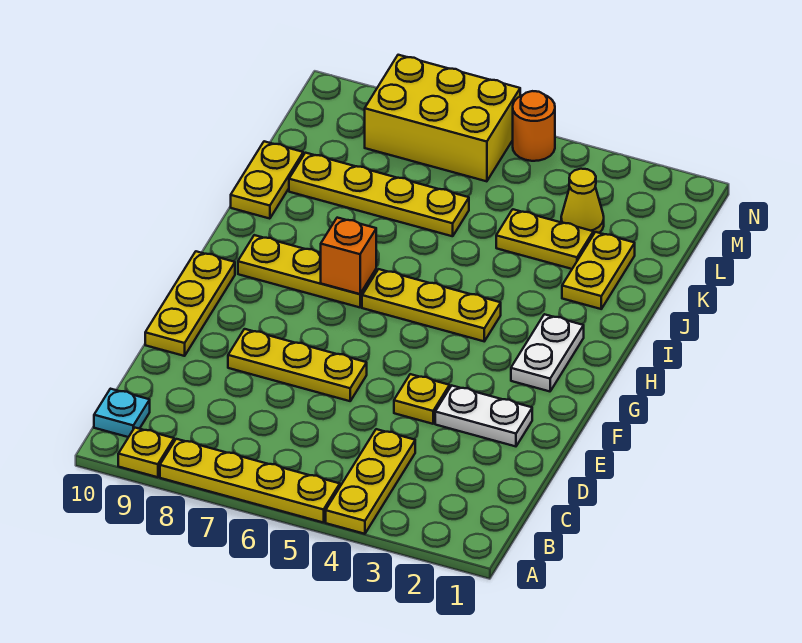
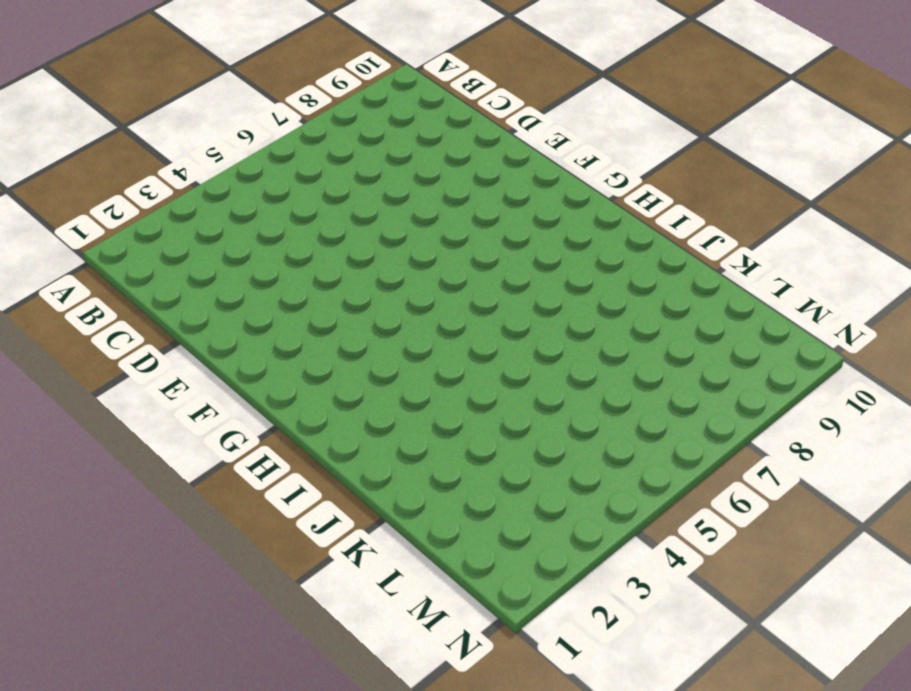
none -> yellow plate A4:C4 level 1
none -> yellow plate A5:A8 level 1
none -> yellow plate A9 level 1

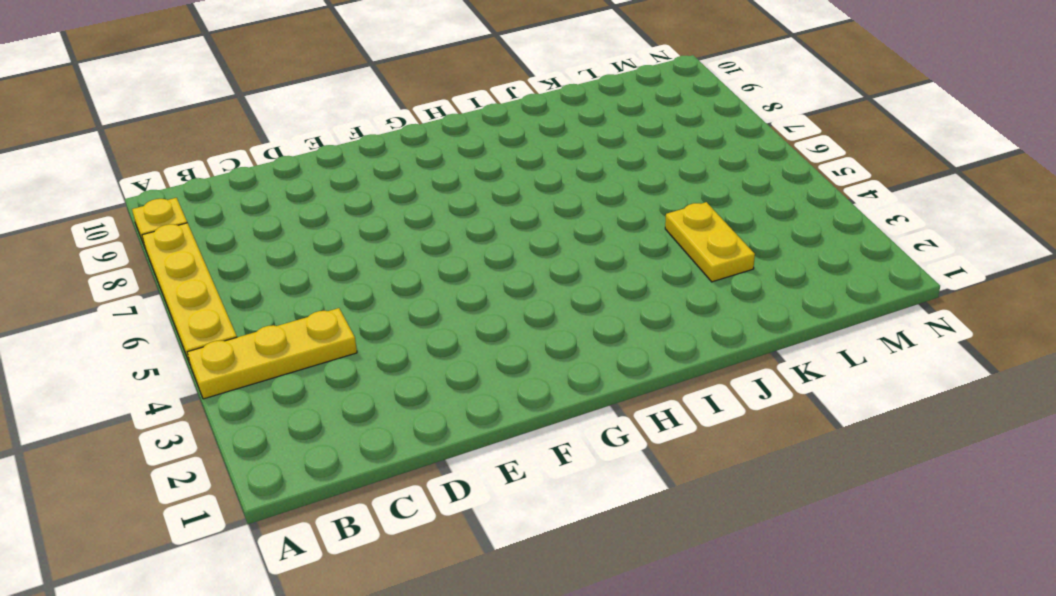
none -> cyan plate B10 level 1
none -> white plate E2:E3 level 1
none -> yellow plate E4 level 1

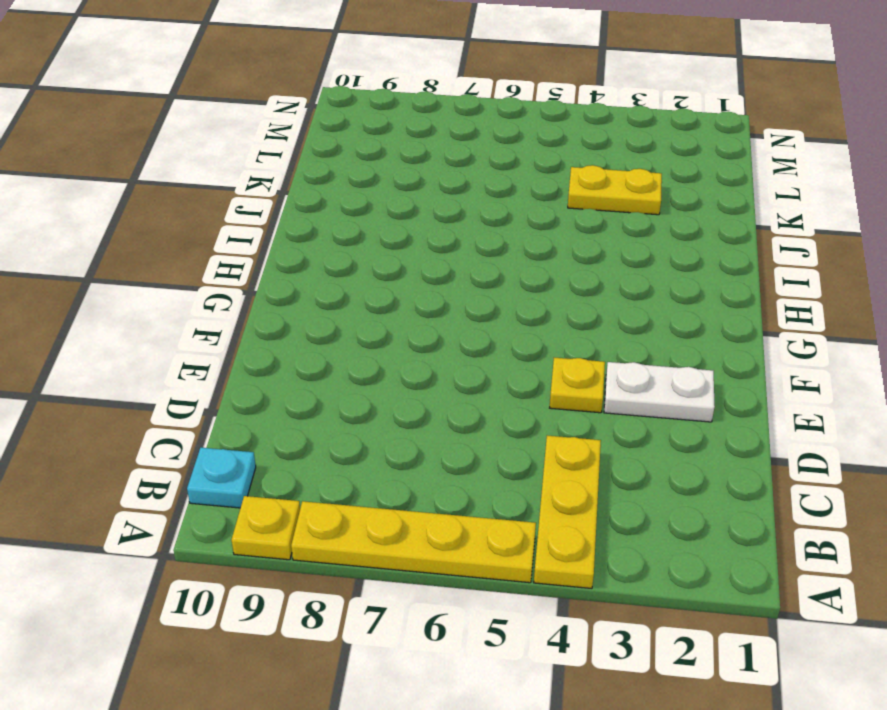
none -> yellow plate E6:E8 level 1
none -> yellow plate E10:G10 level 1
none -> white plate G2:H2 level 1

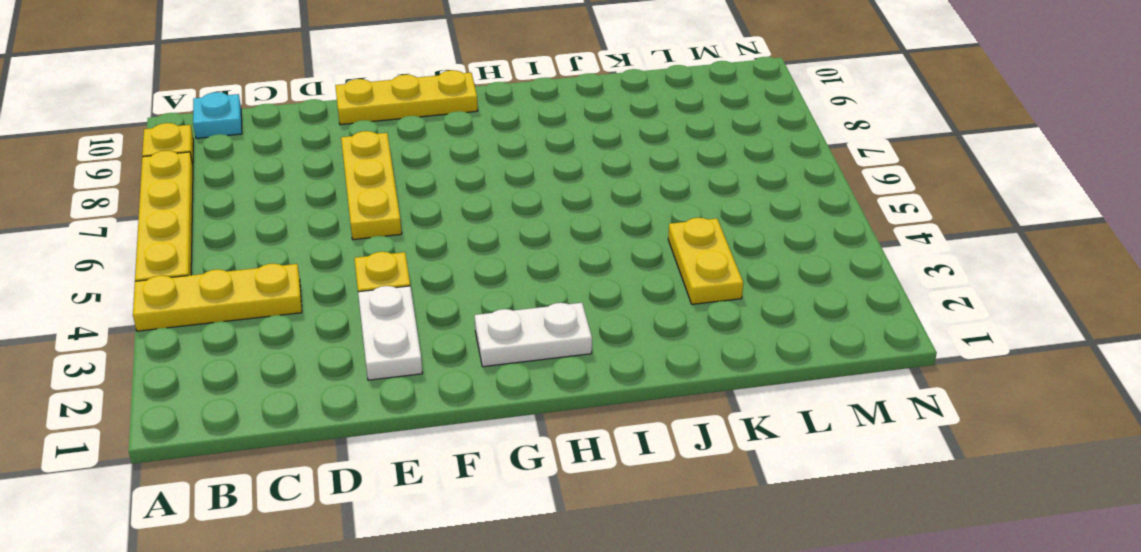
none -> yellow plate H4:H6 level 1
none -> yellow plate H7:H9 level 1
none -> yellow plate J2:K2 level 1

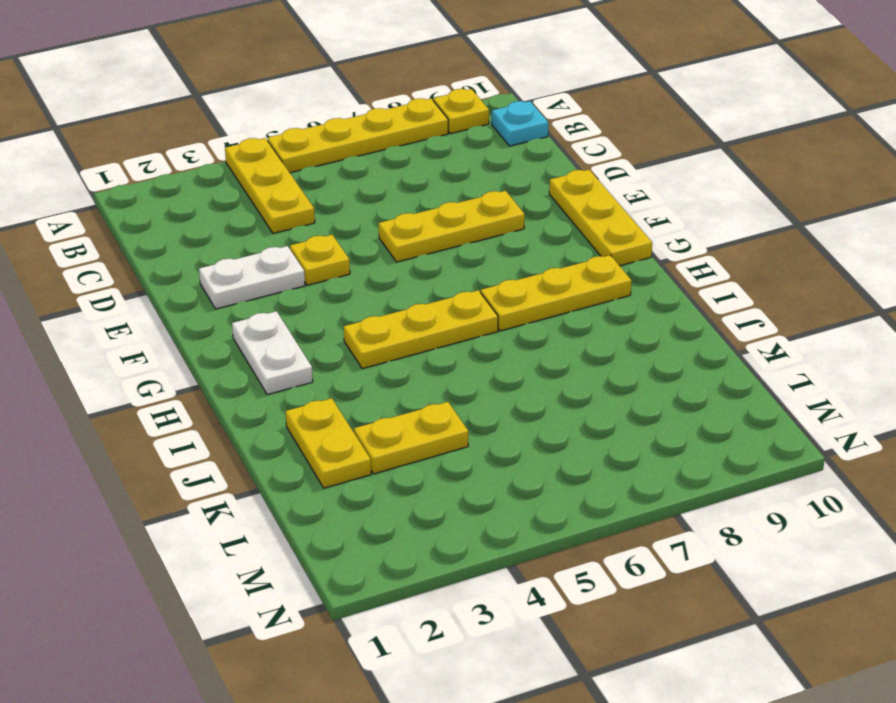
none -> yellow plate J10:K10 level 1
none -> yellow plate K6:K9 level 1
none -> yellow cone L3 level 1

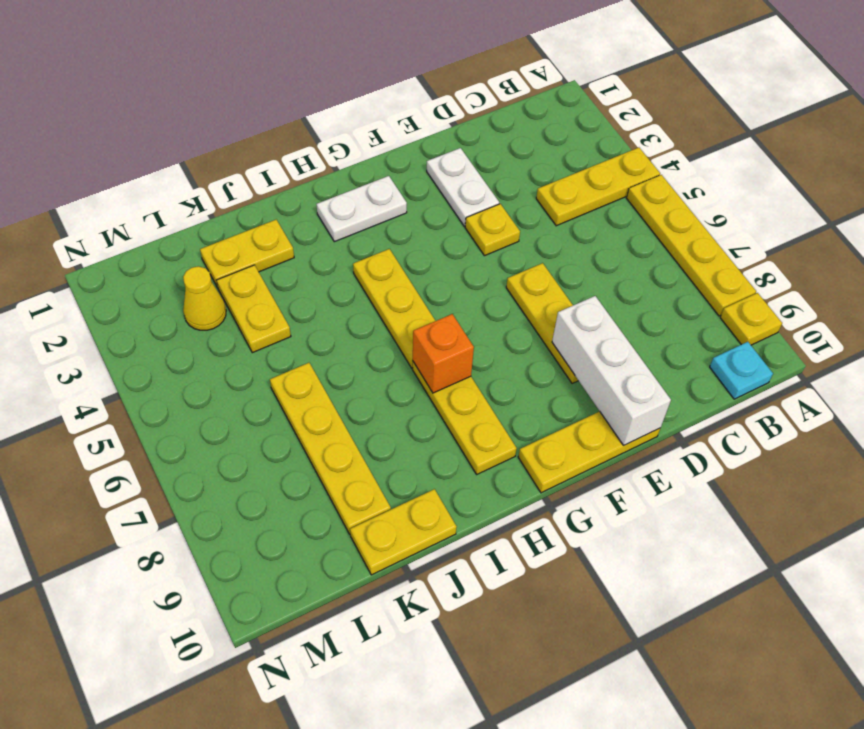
white brick E8:E10 level 2 -> none
none -> yellow brick M6:N8 level 1
none -> orange round brick N5 level 1

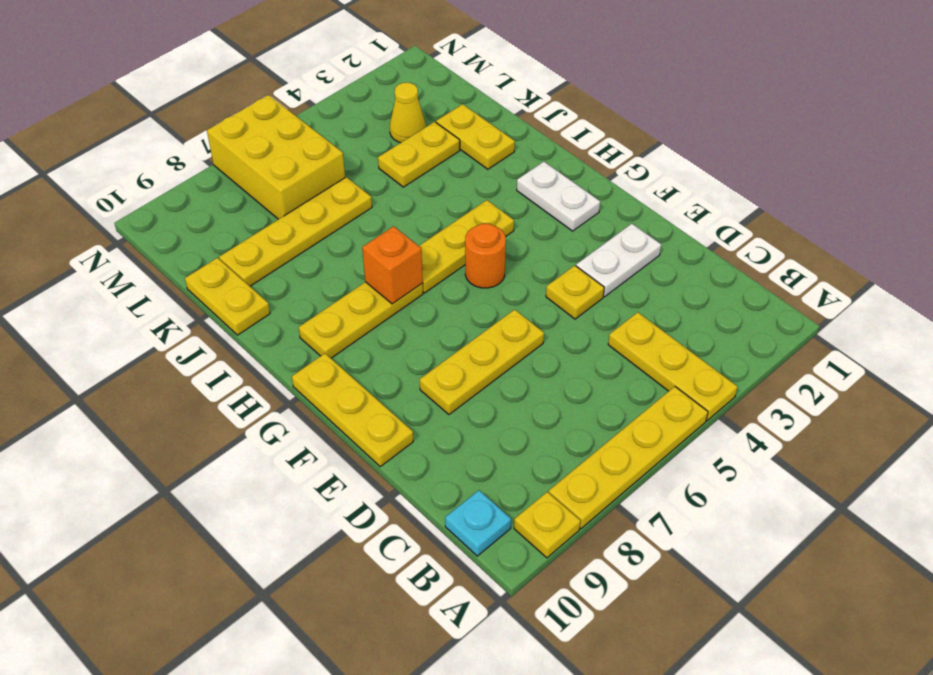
orange round brick G5 level 1 -> orange round brick N5 level 1
yellow brick L6:N7 level 1 -> yellow brick M6:N8 level 1

